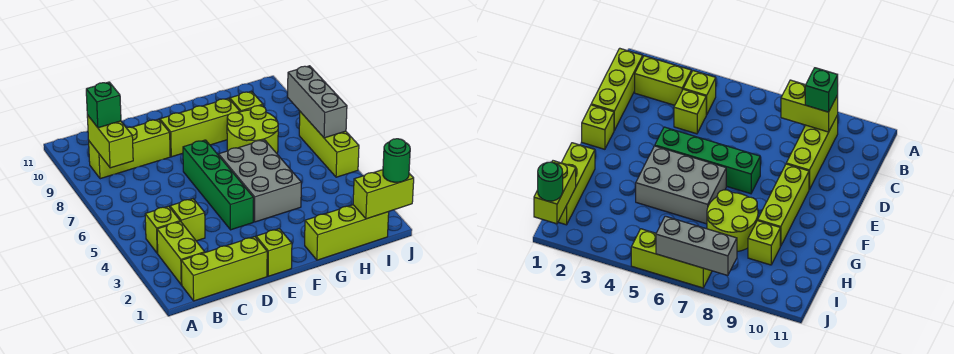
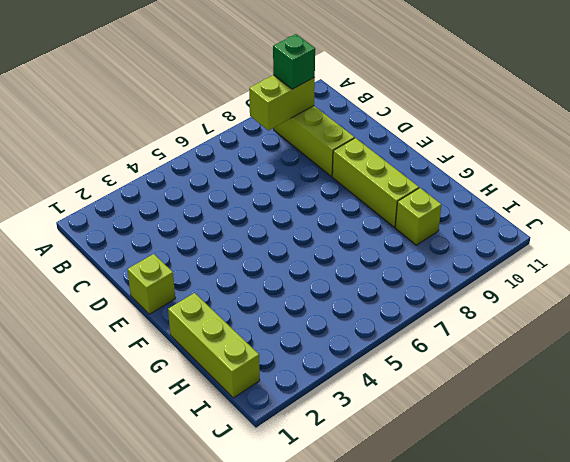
none -> lime brick B1:D1 level 1
none -> lime brick B2:B3 level 1
none -> lime brick B4 level 1

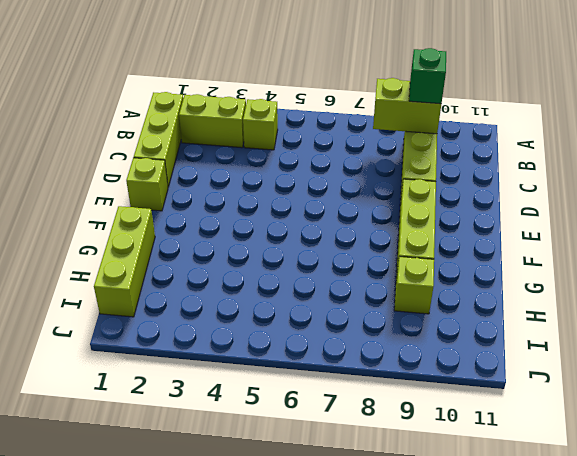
none -> lime brick C4 level 1
none -> green brick E4:E7 level 1
none -> grey brick F4:G6 level 1

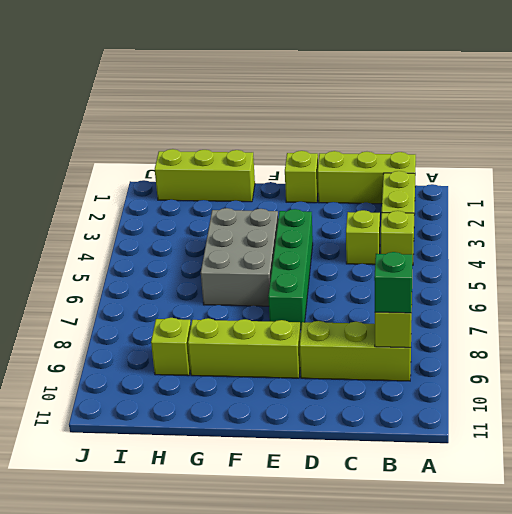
none -> lime round brick G7:H8 level 1
none -> lime brick J5:J7 level 1
none -> lime brick I1:J1 level 2

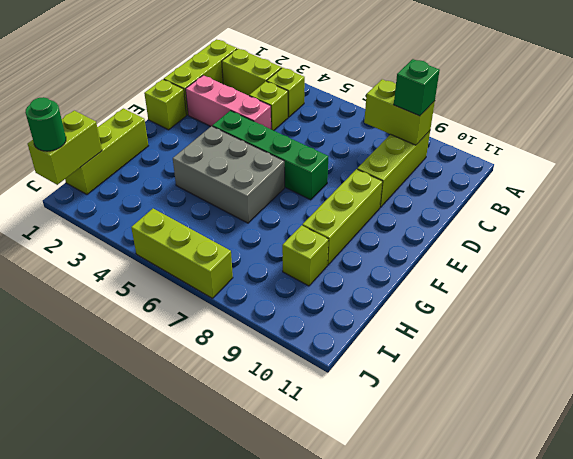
pink brick D2:D4 level 1 -> none
none -> lime round brick G7:H8 level 1
none -> grey brick J6:J8 level 2

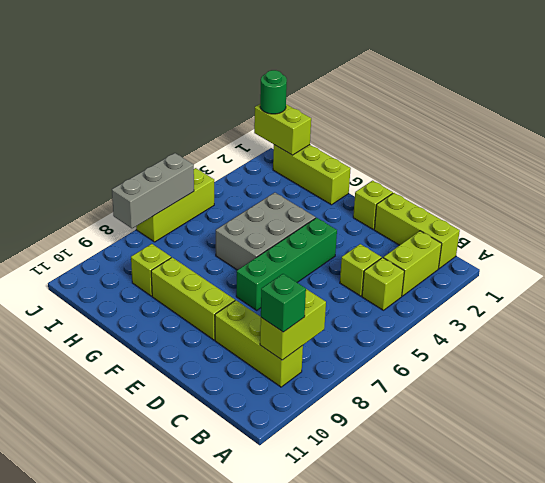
none -> lime round brick G7:H8 level 1

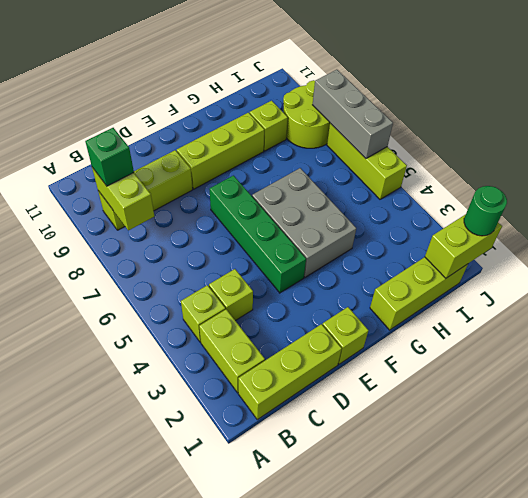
lime round brick I8:J9 level 1 -> lime round brick G7:H8 level 1

